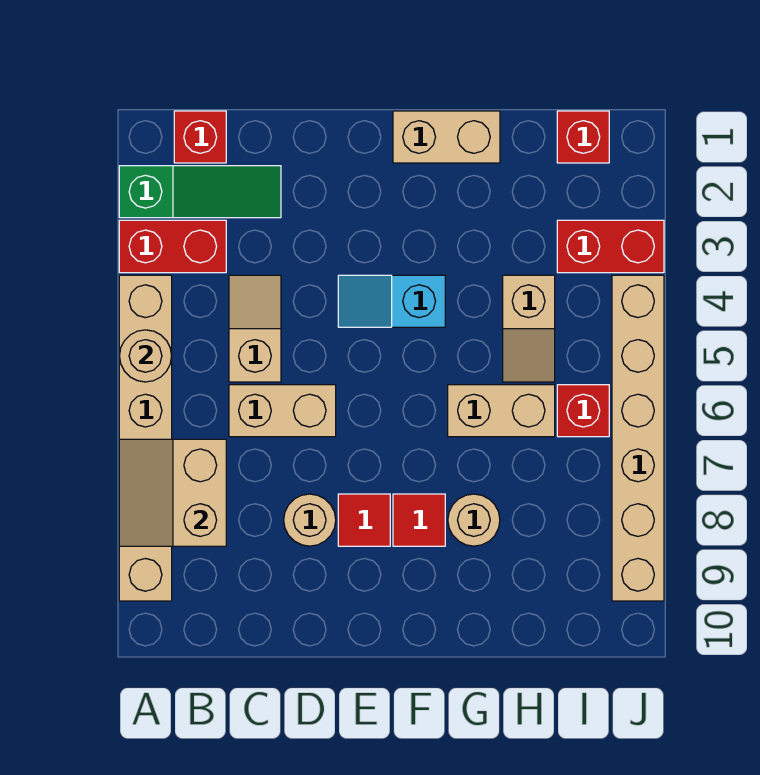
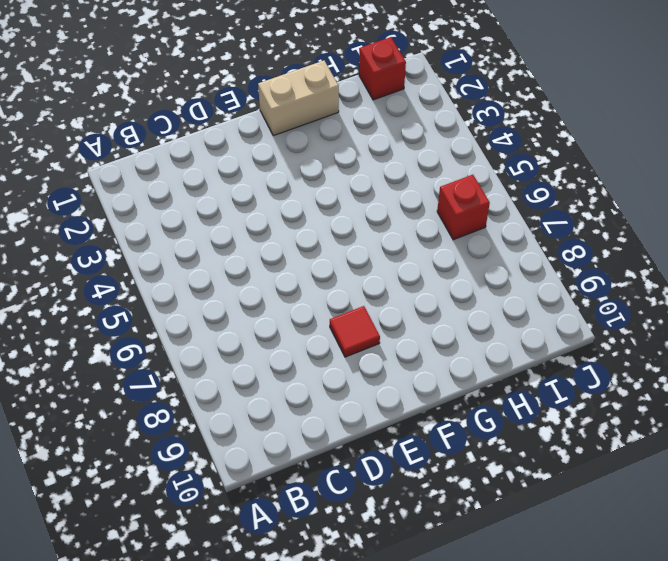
none -> green slope A2:C2 level 1 top A
none -> red brick A3:B3 level 1
none -> tan brick A4:A9 level 1

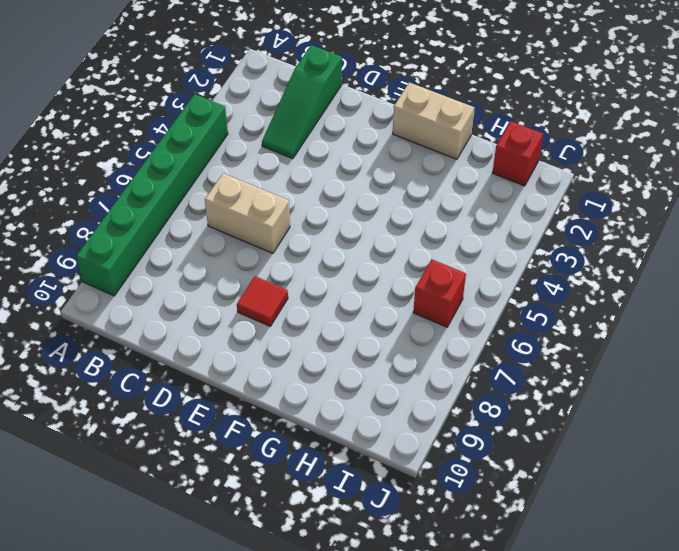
green brick A4:A9 level 1 -> tan brick A4:A9 level 1
green slope C1:C3 level 1 top 1 -> green slope A2:C2 level 1 top A
none -> red brick A3:B3 level 1
none -> red brick B1 level 1
none -> tan slope C4:C5 level 1 top 5

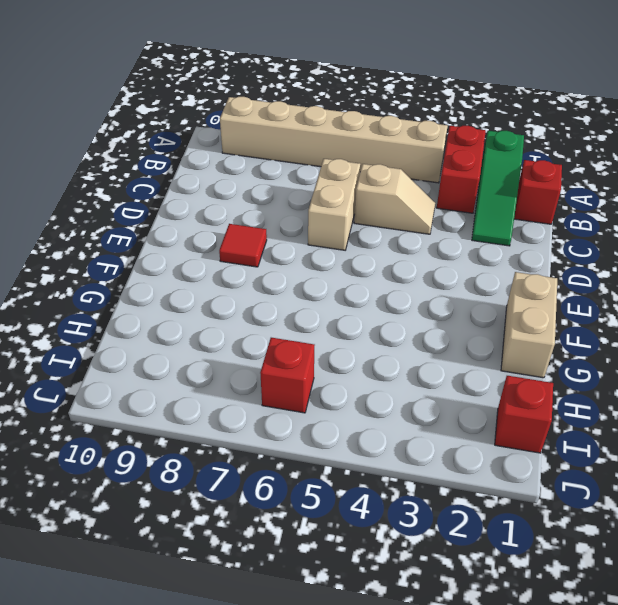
none -> tan round brick D8 level 1
none -> cyan slope E4:F4 level 1 top F
none -> red tile F8 level 1

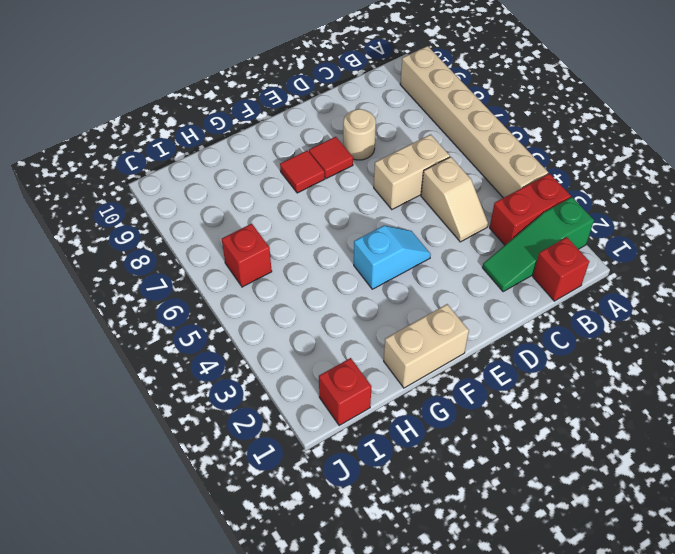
none -> tan brick G6:H6 level 1
none -> tan round brick G8 level 1
none -> tan slope H4:H5 level 1 top 4

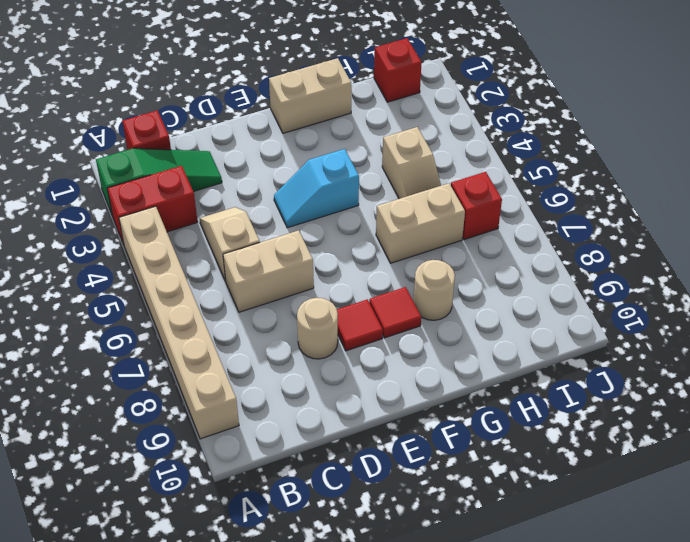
none -> red brick I3:J3 level 1
none -> tan brick J4:J9 level 1
none -> tan round brick A5 level 2

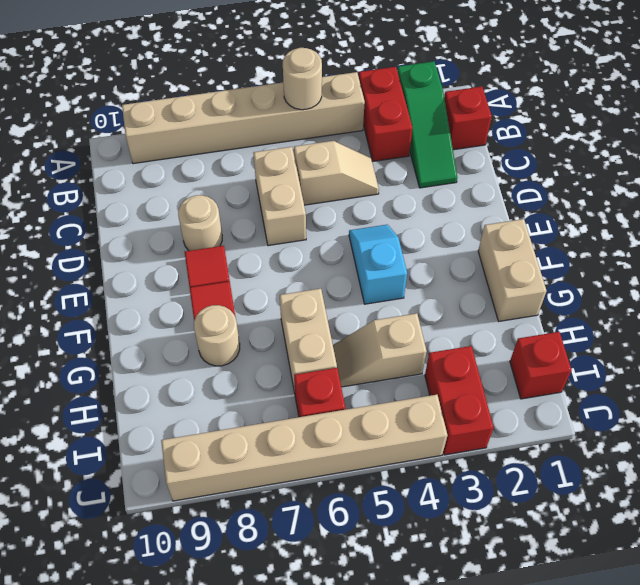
none -> tan slope A7:B8 level 2 top B

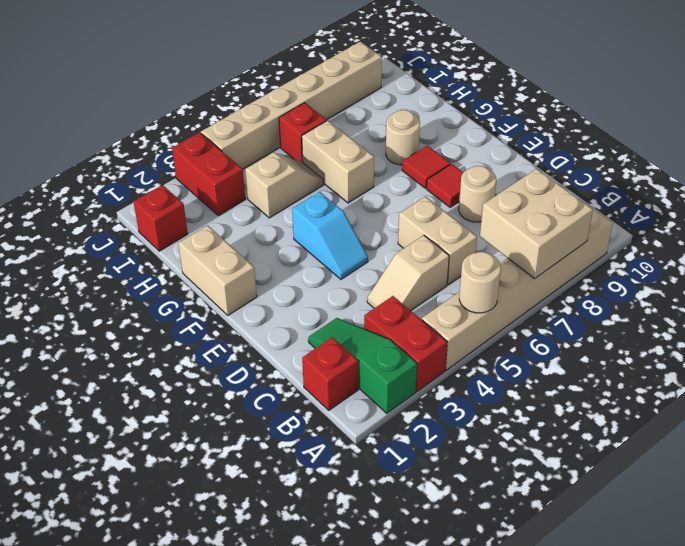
tan brick A7:B8 level 2 -> tan slope A7:B8 level 2 top B

